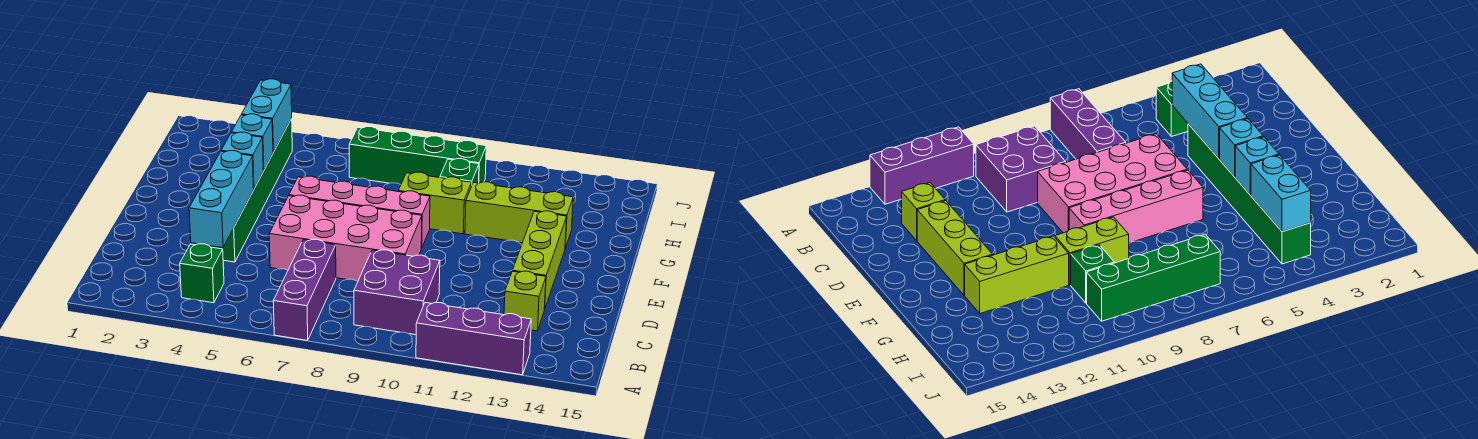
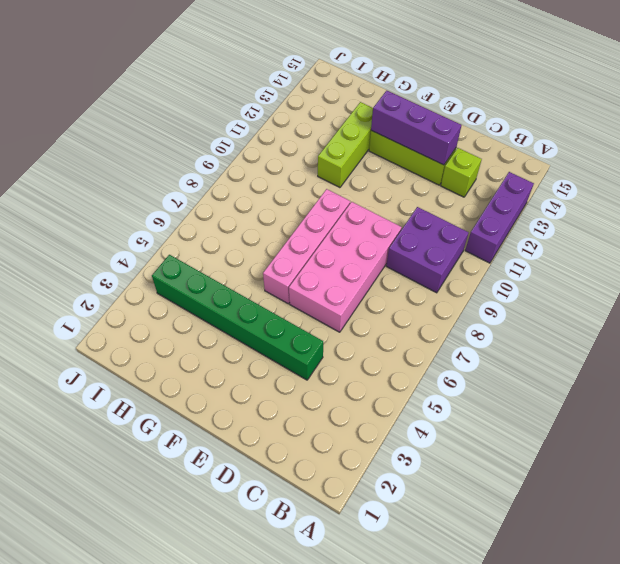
purple brick D13:F13 level 2 -> purple brick A7:C7 level 1
none -> green brick B4 level 1
none -> lime brick G9:G10 level 1
none -> green brick H10 level 1

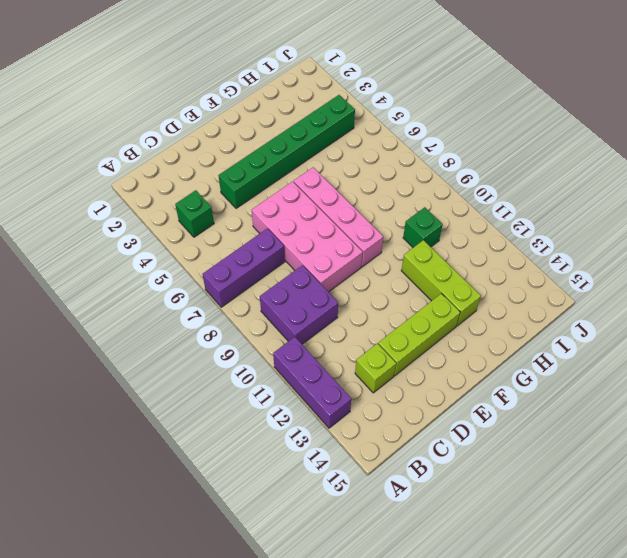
none -> lime brick G9:G10 level 1
none -> green brick I7:I10 level 1
none -> cyan brick C4:E4 level 2

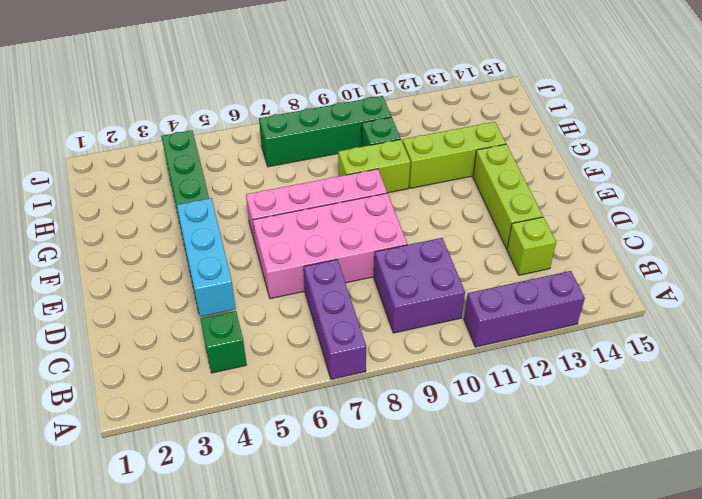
none -> cyan brick F4 level 2
none -> cyan brick G4 level 2
none -> cyan brick H4:I4 level 2

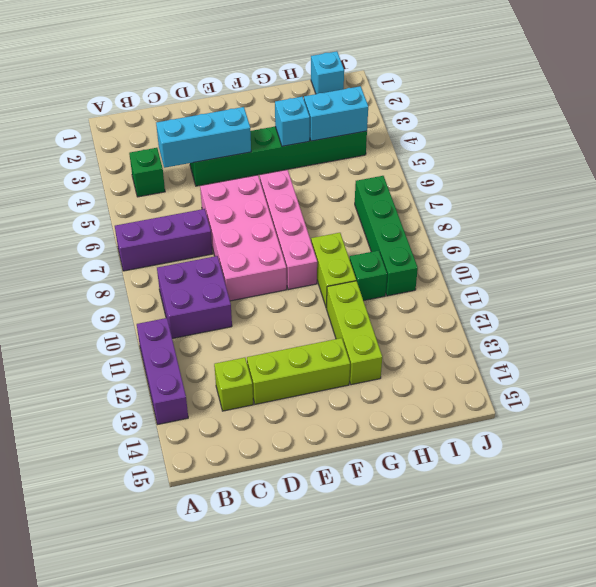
cyan brick I1 level 1 -> cyan brick F4 level 2

